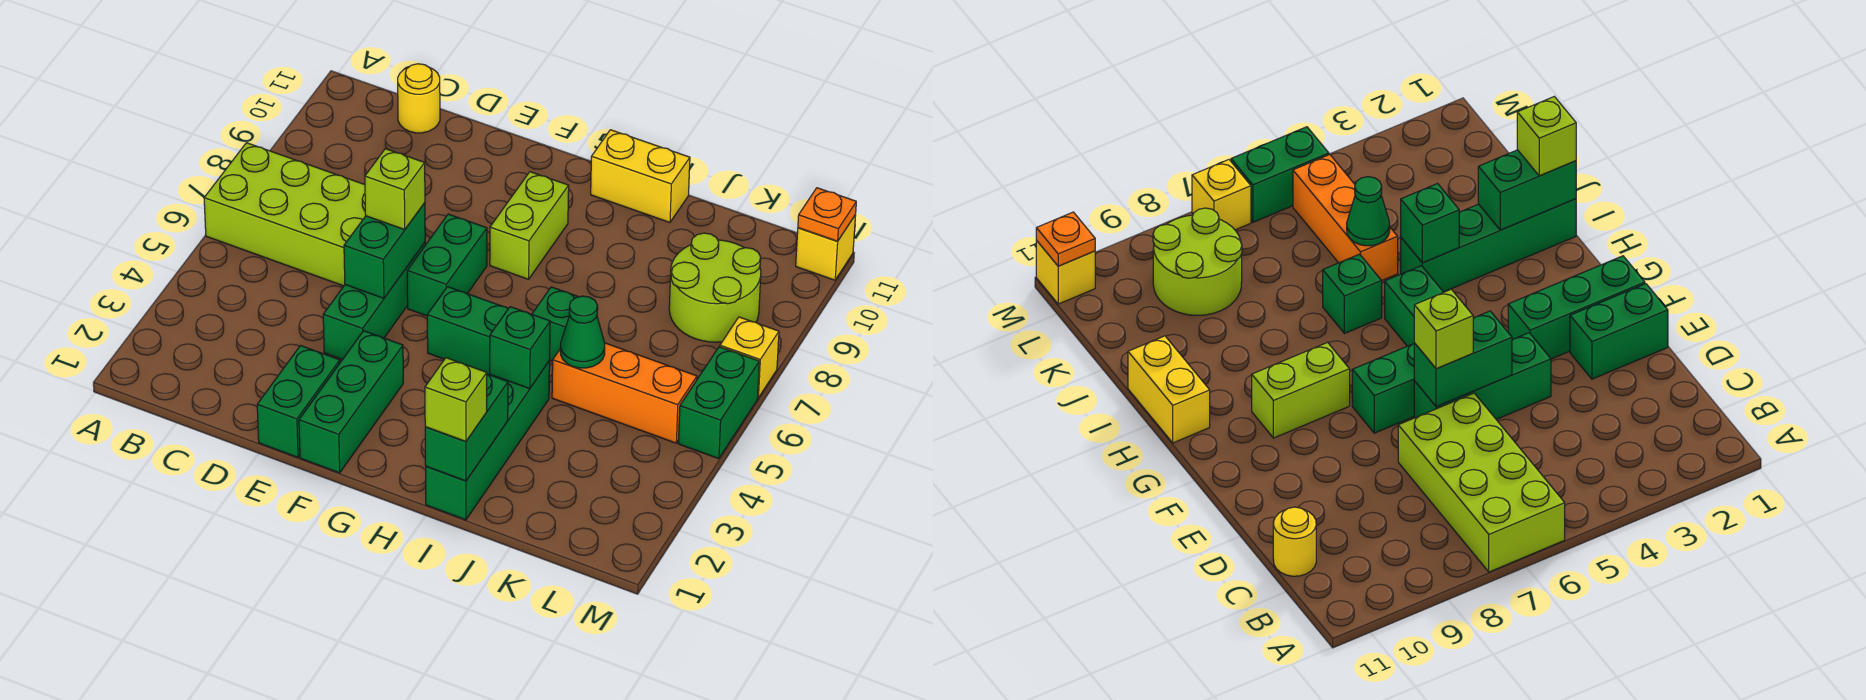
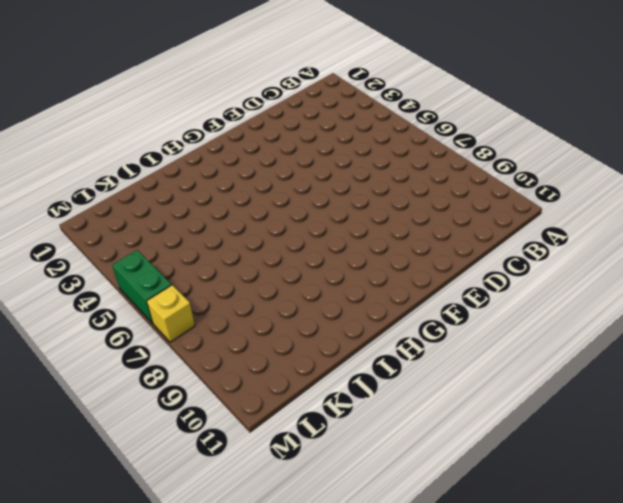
none -> lime brick A6:D7 level 1
none -> yellow round brick C11 level 1
none -> green brick E1:E2 level 1

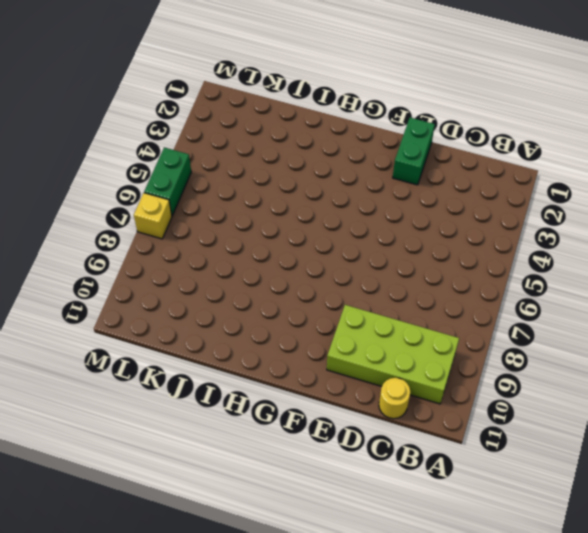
lime brick B9:E10 level 1 -> lime brick A6:D7 level 1
none -> green brick E4:E6 level 1
none -> green brick F1:F3 level 1
none -> green brick F6:F7 level 1

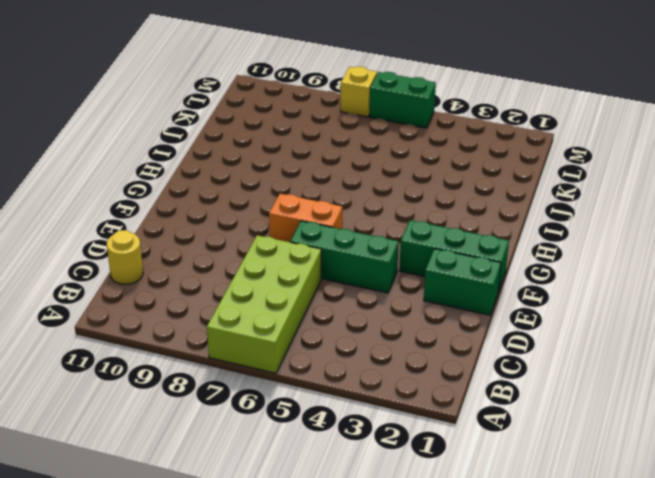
orange brick F6:F7 level 1 -> green brick F6:F7 level 1
none -> green brick G5:H5 level 1
none -> lime brick G8:G9 level 1
none -> yellow brick H11:I11 level 1

